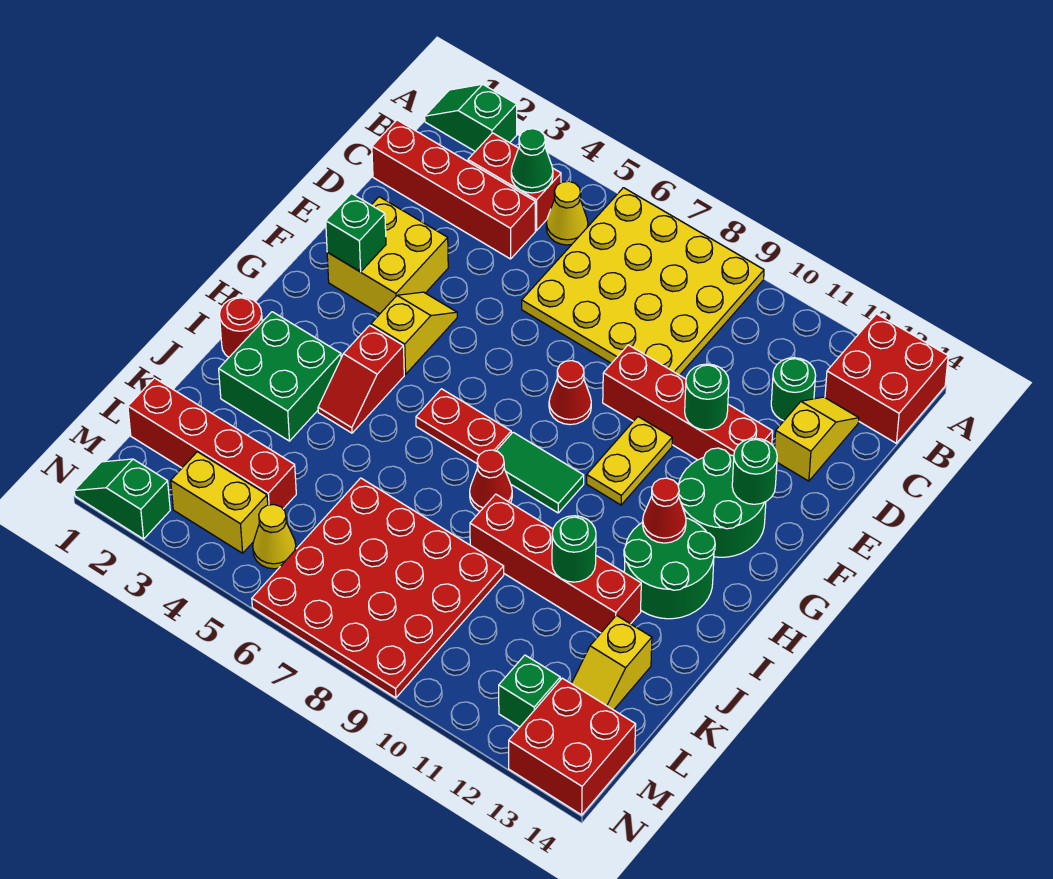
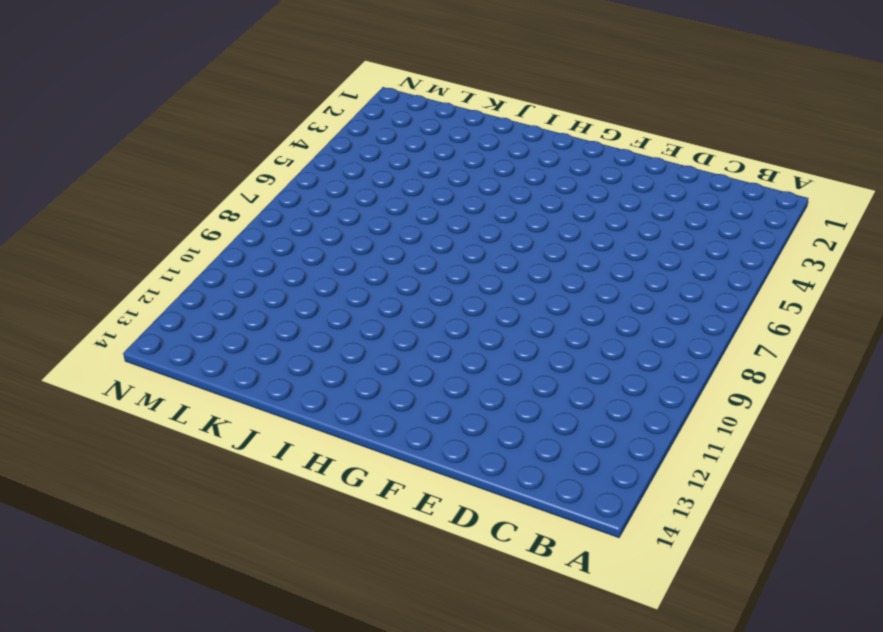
none -> green slope A1:A2 level 1 top 2
none -> yellow plate A6:D9 level 1
none -> red brick A13:B14 level 1
none -> red brick B3:B4 level 1

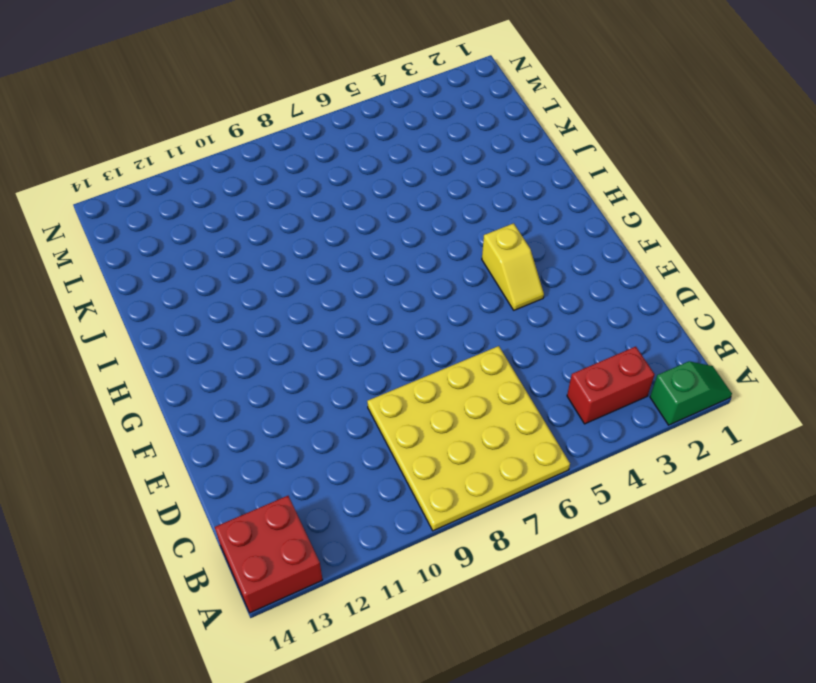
none -> yellow cone B5 level 1
none -> red brick C1:C4 level 1
none -> green round brick C12 level 1
none -> yellow slope C13:D13 level 1 top D

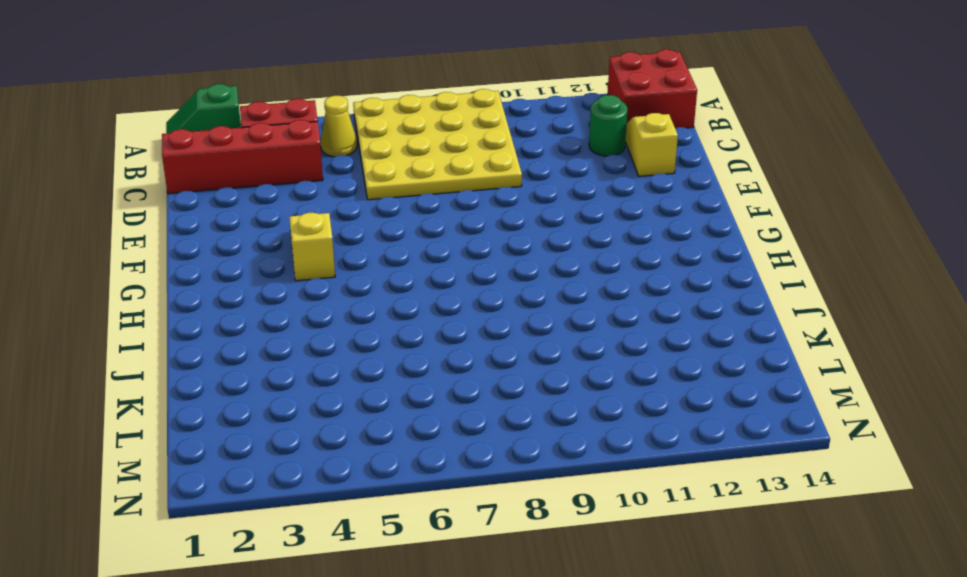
none -> yellow brick E2:F3 level 1
none -> red brick E9:E12 level 1
none -> red cone F8 level 1
none -> yellow plate F10:G10 level 1

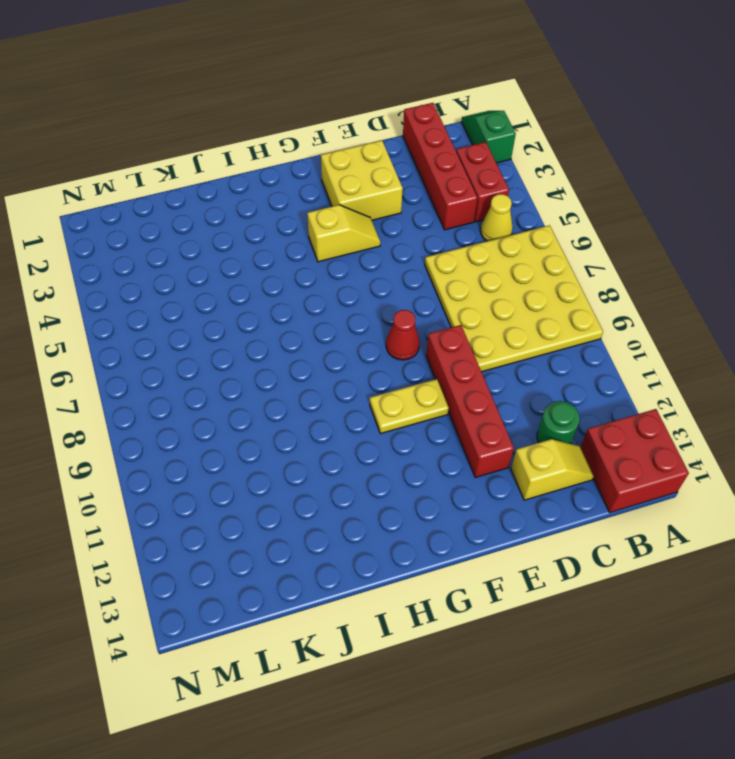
none -> green round brick F12:G13 level 1
none -> red slope H4:I4 level 1 top H
none -> red plate H6:H7 level 1
none -> green tile H8:H9 level 1

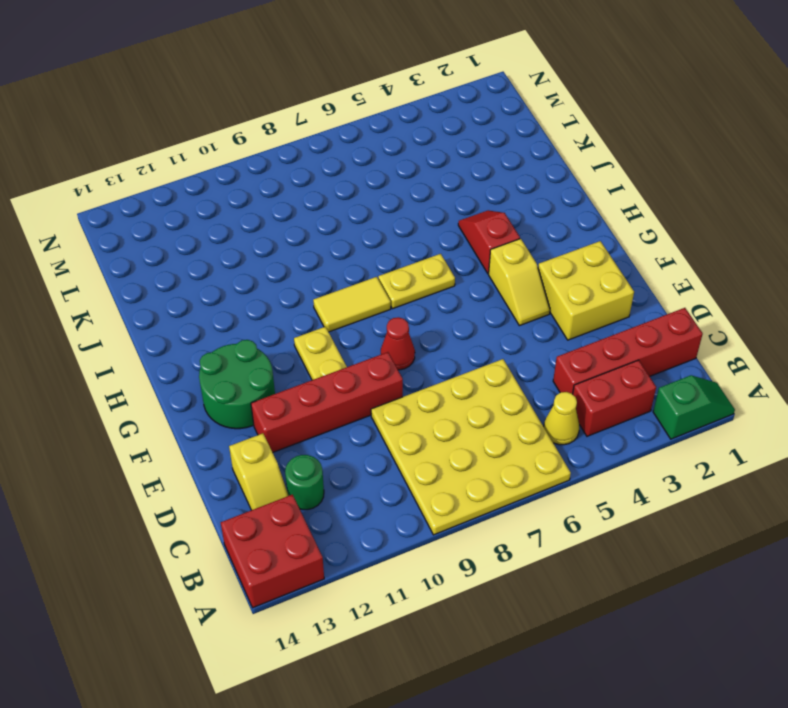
yellow plate H6:H7 level 1 -> red plate H6:H7 level 1
yellow tile H8:H9 level 1 -> green tile H8:H9 level 1
none -> green round brick H12:I13 level 1
none -> red round brick I1 level 1
none -> green brick I2:J3 level 1
none -> red cone I8 level 1

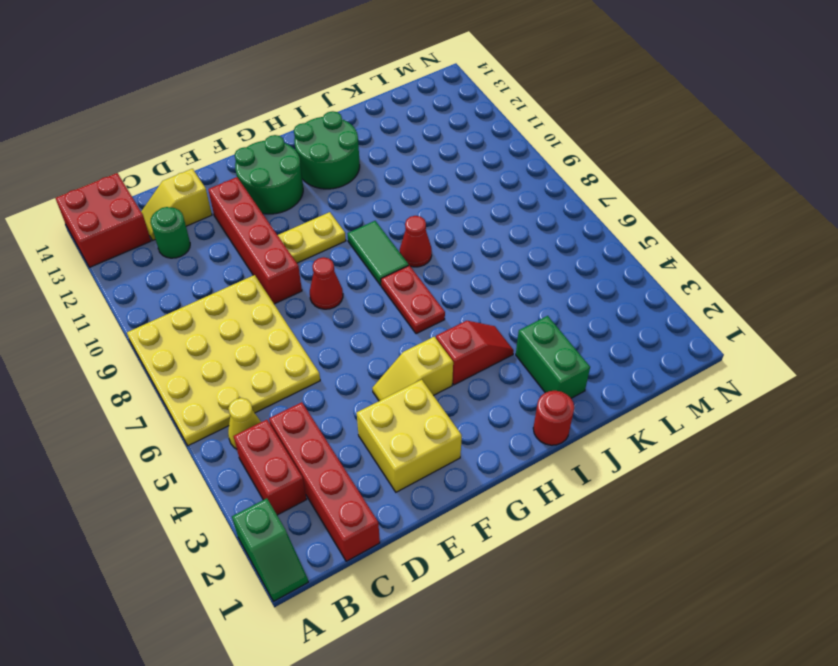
green brick J2:J3 level 1 -> green brick I2:J3 level 1
none -> red brick J9:J12 level 1
none -> red plate K6:N9 level 1
none -> yellow slope K13:L13 level 1 top K
none -> red brick L1:L4 level 1

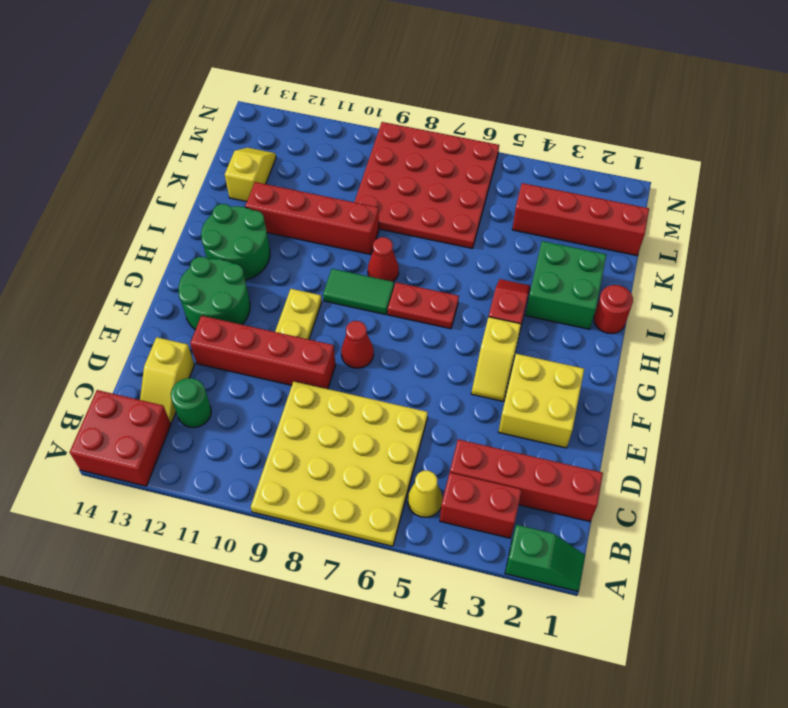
none -> yellow brick M3:M4 level 1
none -> yellow cone M5 level 1
none -> green brick M12 level 1
none -> red brick M13:N14 level 1

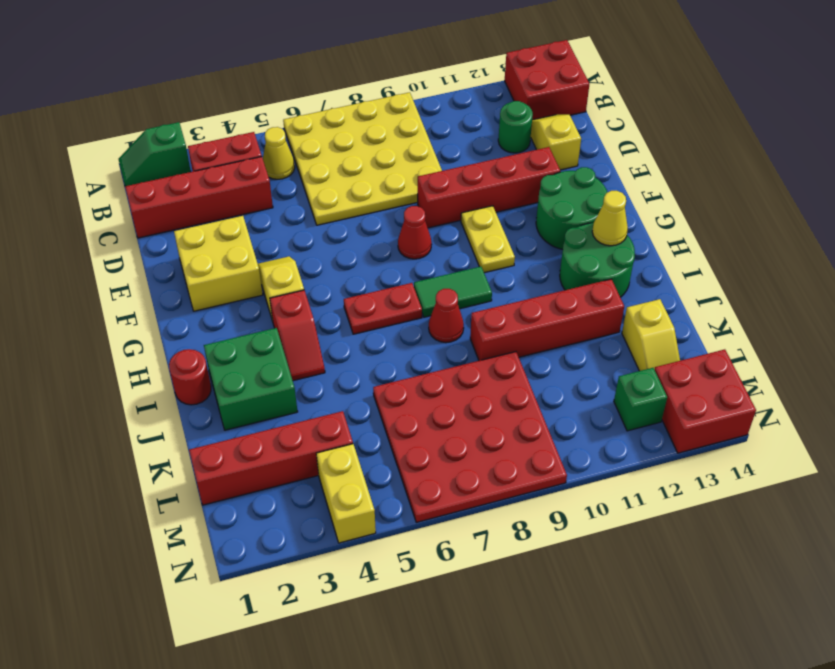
yellow cone H13 level 2 -> yellow cone M5 level 1
yellow brick M4:N4 level 1 -> yellow brick M3:M4 level 1
none -> green slope N1:N2 level 1 top 2
none -> green cone B4 level 2
none -> green round brick E11 level 2
none -> green brick F2 level 2

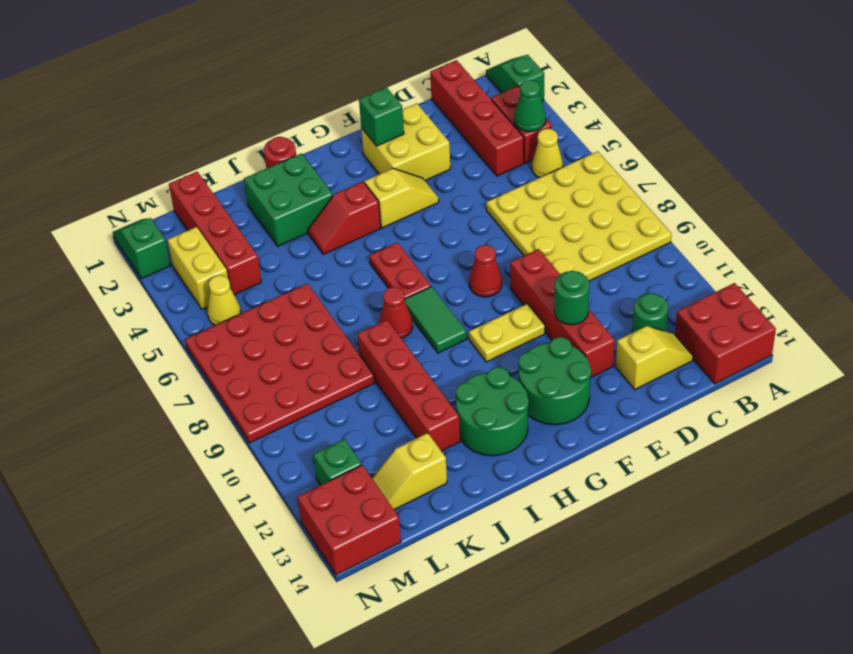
none -> green round brick F13 level 2
none -> red cone H12 level 2
none -> green round brick J11 level 2

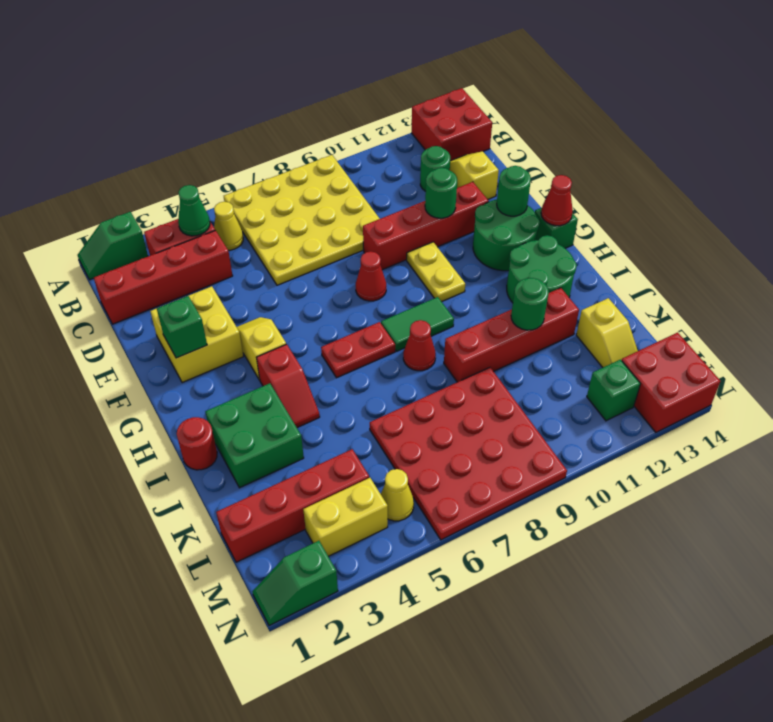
green brick G14 level 1 -> none
red cone G14 level 2 -> red cone H12 level 2

